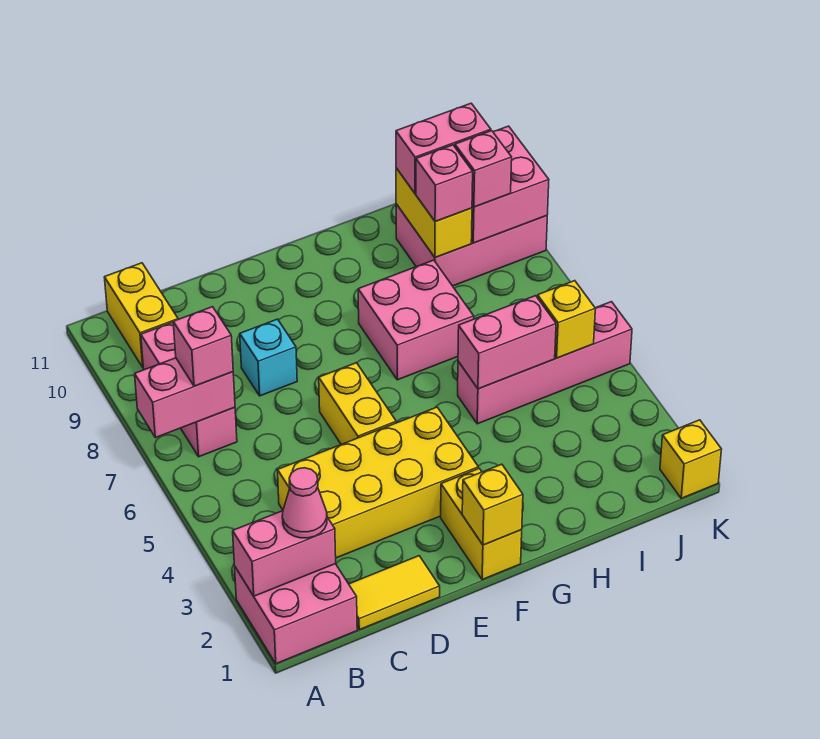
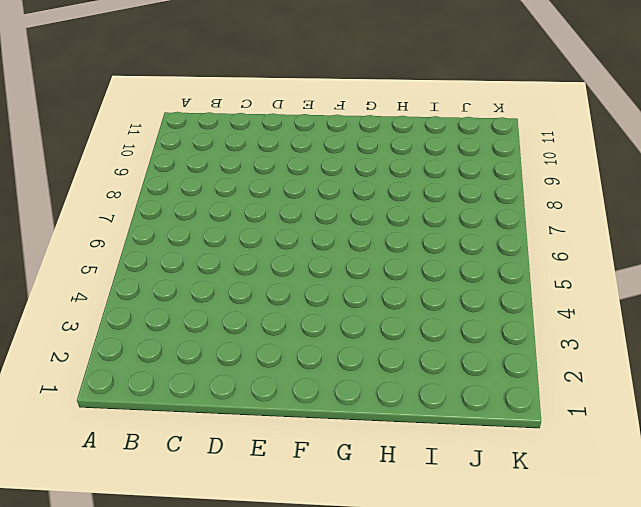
none -> pink brick A1:B2 level 1
none -> pink brick B7:B9 level 1
none -> yellow brick B10:B11 level 1

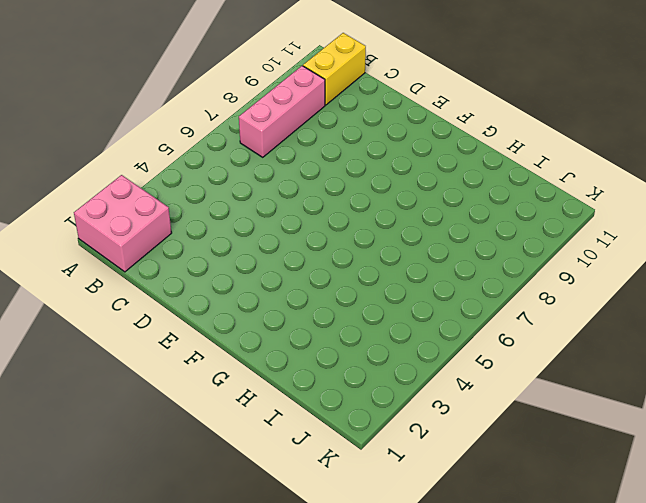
none -> yellow tile C1:D1 level 1
none -> yellow brick C3:F4 level 1
none -> cyan brick D8 level 1

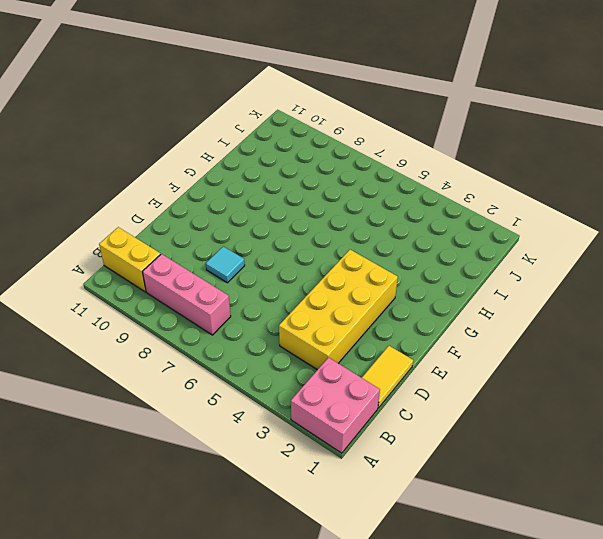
cyan tile D8 level 1 -> cyan brick D8 level 1
none -> yellow brick E5:E6 level 1
none -> yellow brick F1:F2 level 1
none -> pink brick G7:H8 level 1

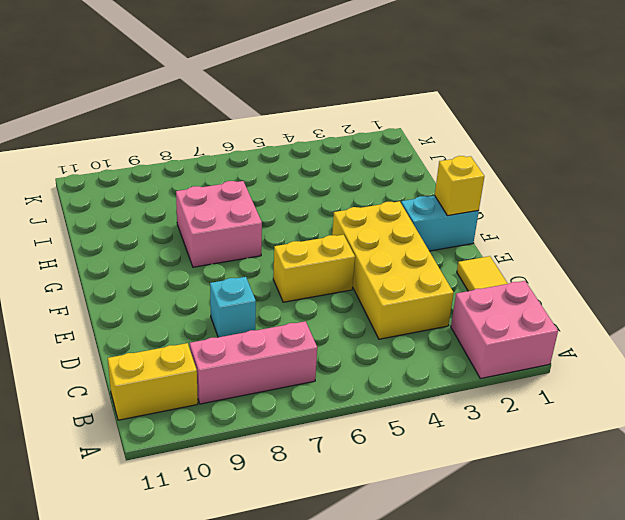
cyan brick F1:F2 level 1 -> yellow brick F1:F2 level 1
none -> pink brick H5:K5 level 1
none -> pink brick I9:K10 level 1
none -> yellow brick K1 level 1

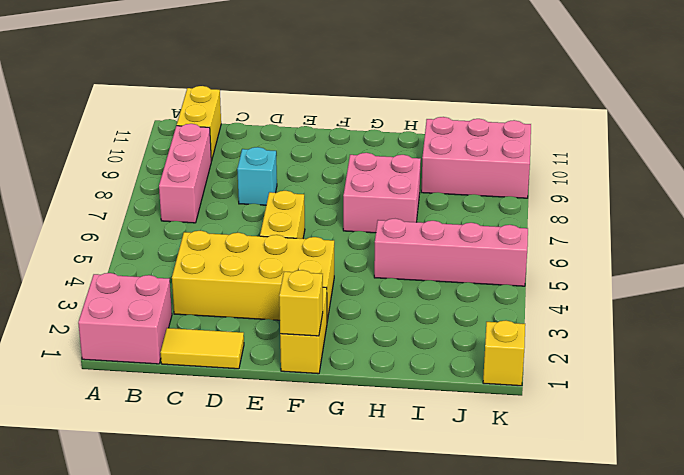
none -> pink brick A2:B2 level 2
none -> pink brick A7:B7 level 2
none -> pink brick H5:I5 level 2

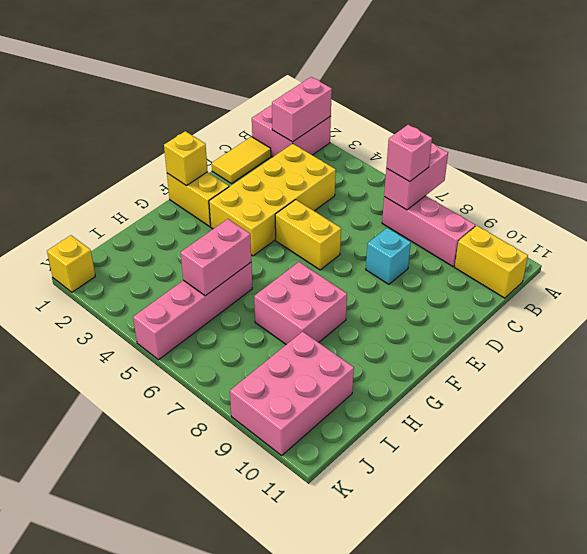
none -> yellow brick I9:I10 level 2
none -> yellow brick J5 level 2
none -> pink brick J9:K10 level 2

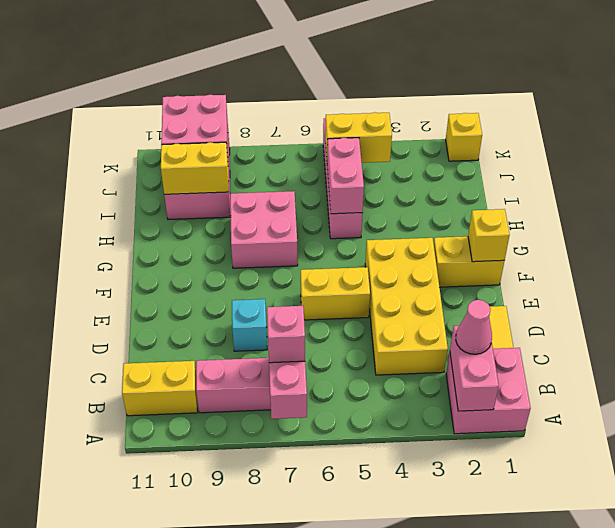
yellow brick J4:J5 level 2 -> yellow brick J5 level 2
none -> pink brick I9 level 3
none -> pink brick I10:J10 level 3
none -> pink brick J9 level 3

